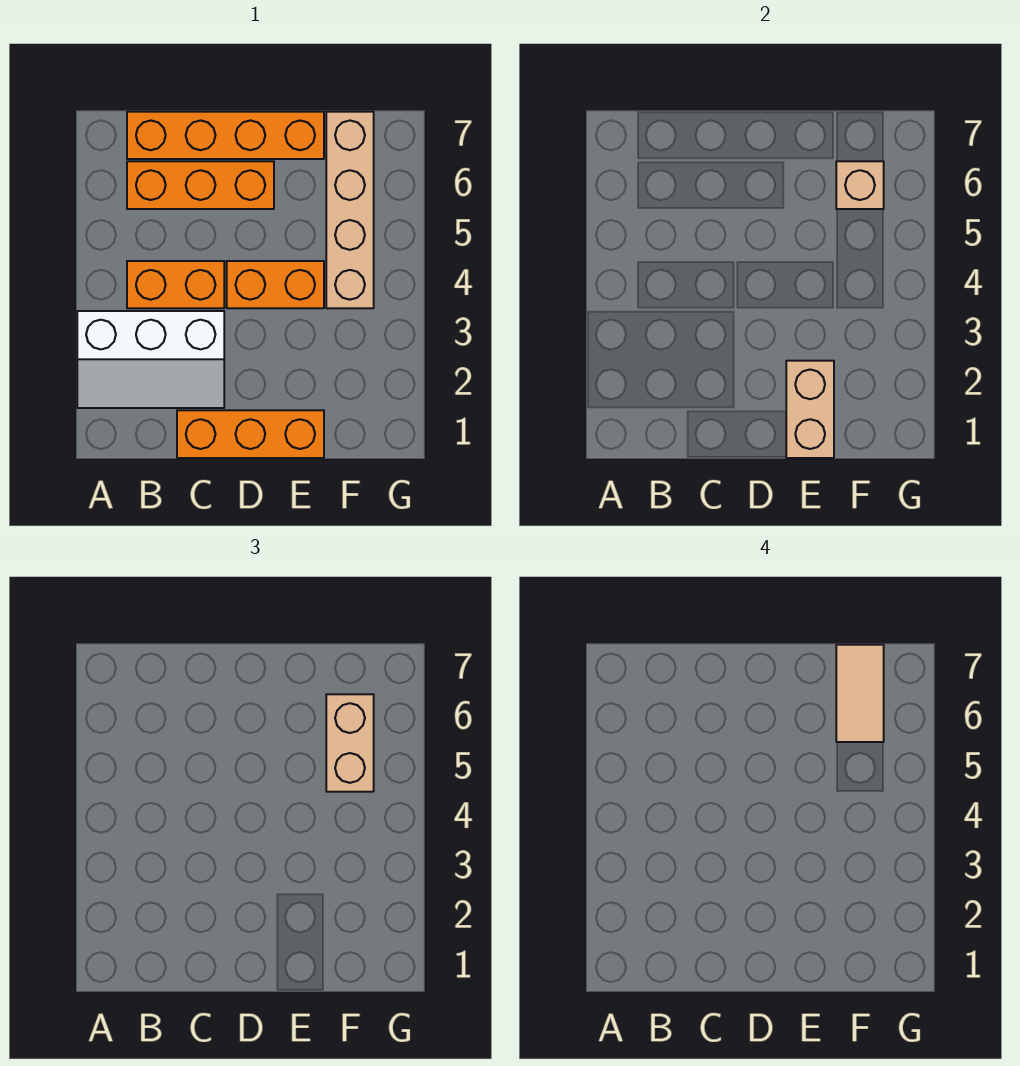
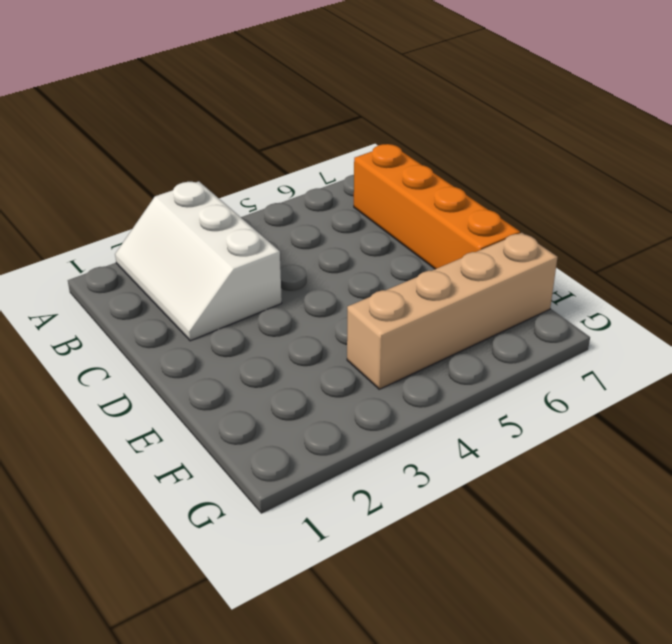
none -> orange brick B4:C4 level 1
none -> orange brick B6:D6 level 1

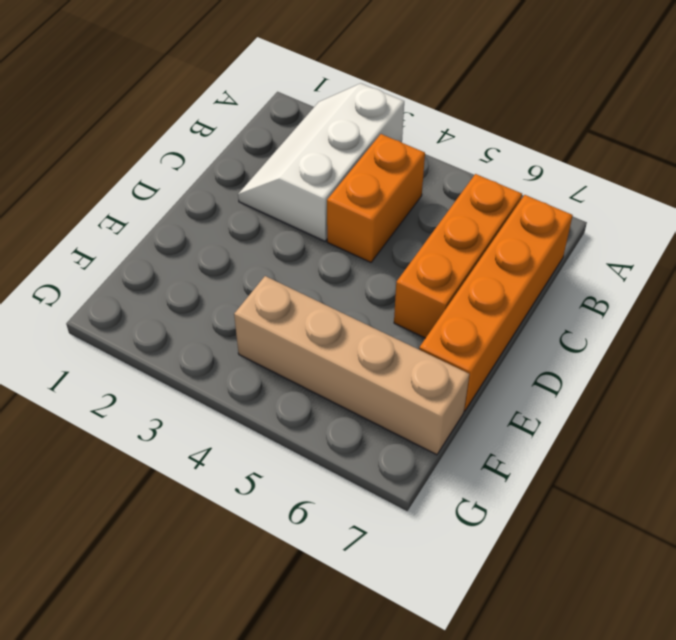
none -> orange brick C1:E1 level 1
none -> orange brick D4:E4 level 1

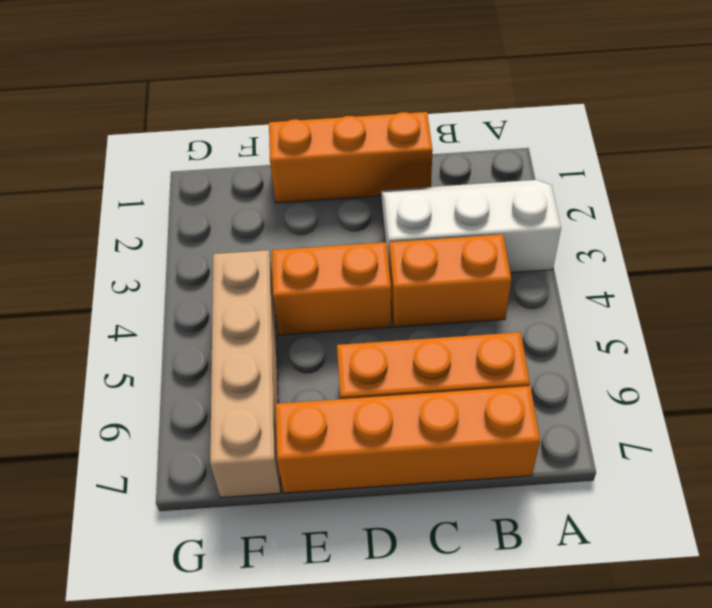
none -> tan brick E1:E2 level 2
none -> tan brick F6 level 2

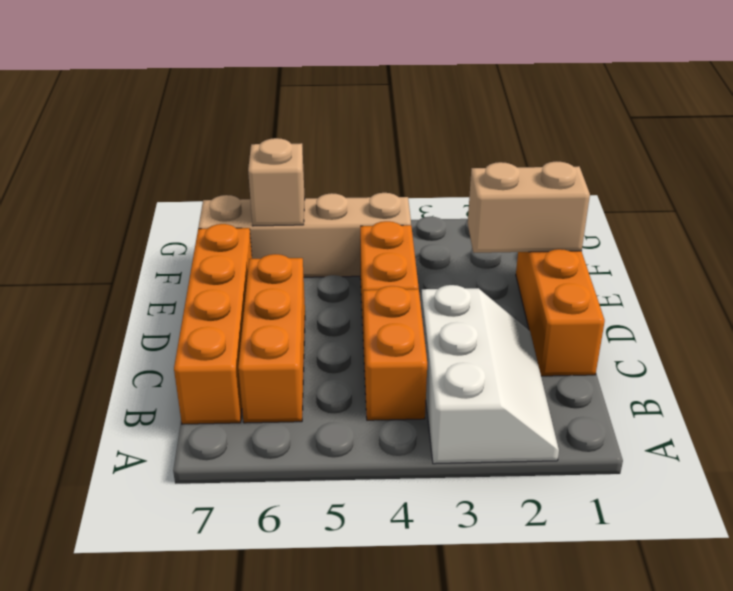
none -> tan brick F5:F6 level 3
none -> tan tile F6:F7 level 4

